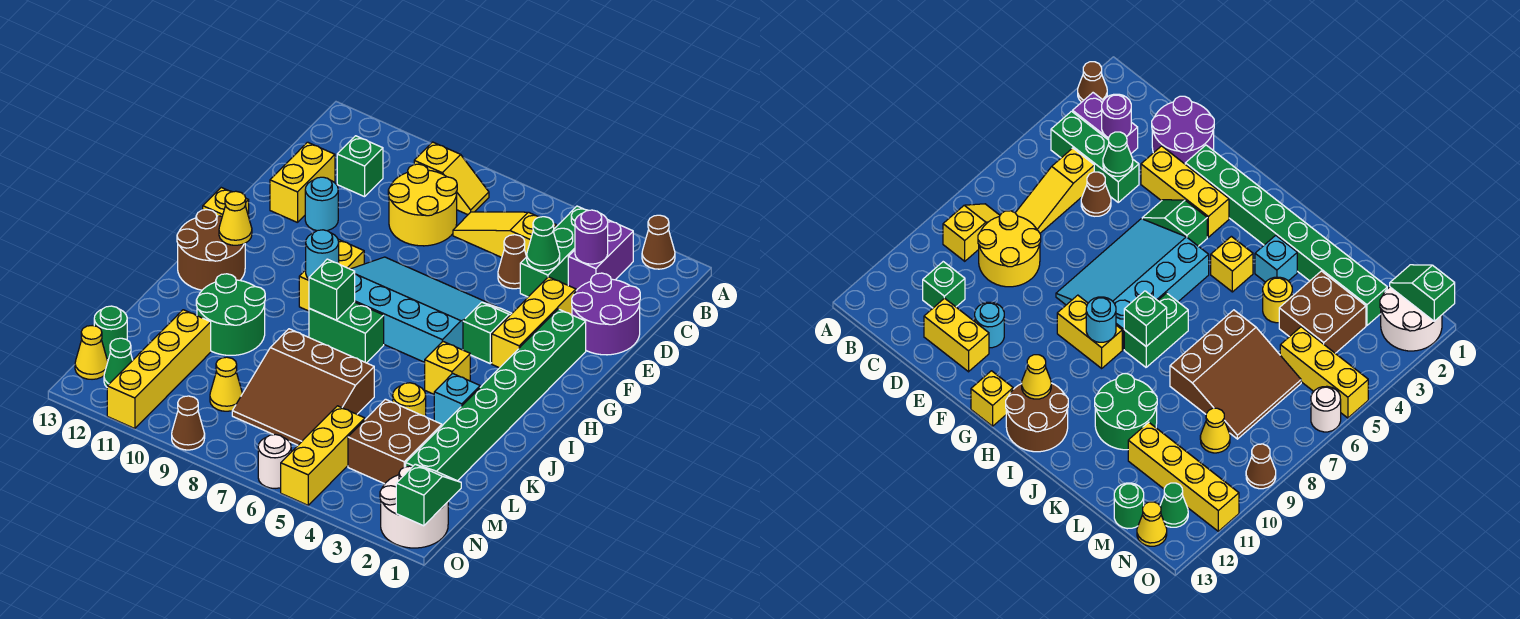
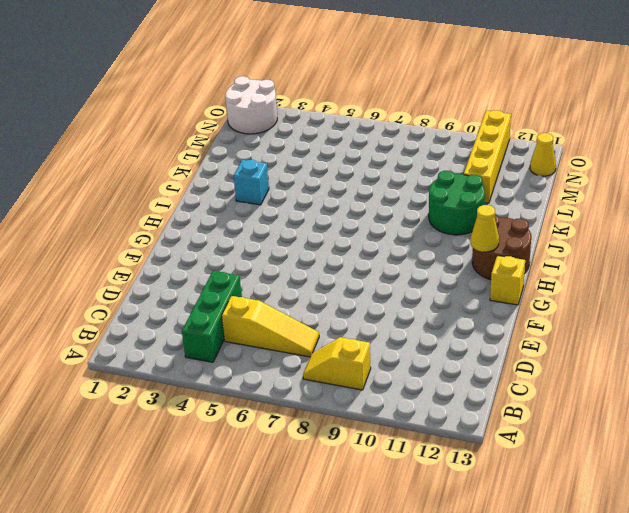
none -> brown cone A2 level 1
none -> purple brick B3:C3 level 1
none -> yellow round brick C8:D9 level 1
none -> green brick C11 level 1

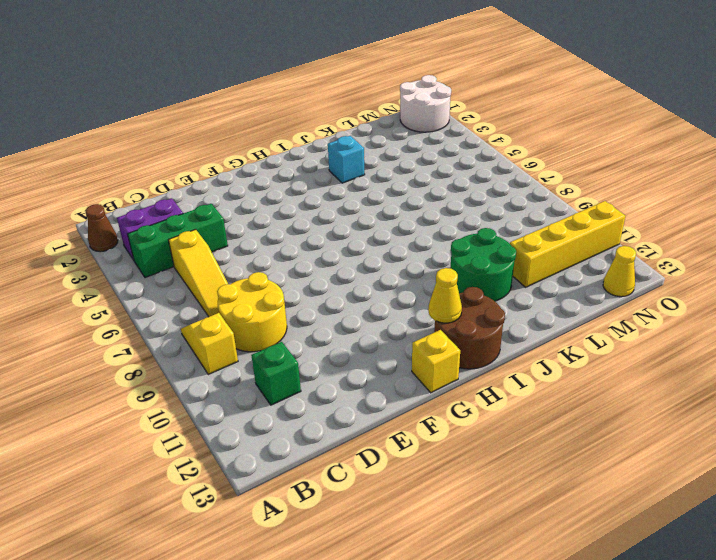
none -> purple round brick D1:E2 level 1
none -> brown cone D5 level 1
none -> yellow brick D12:E12 level 1
none -> yellow brick E3:G3 level 1

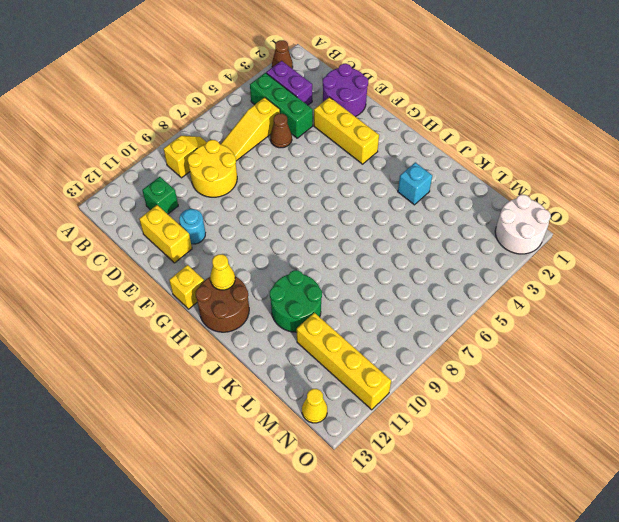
none -> green brick F2:M2 level 1
none -> green slope F4:G4 level 1 top G
none -> cyan slope F5:H8 level 1 top H
none -> yellow brick G9:H9 level 1

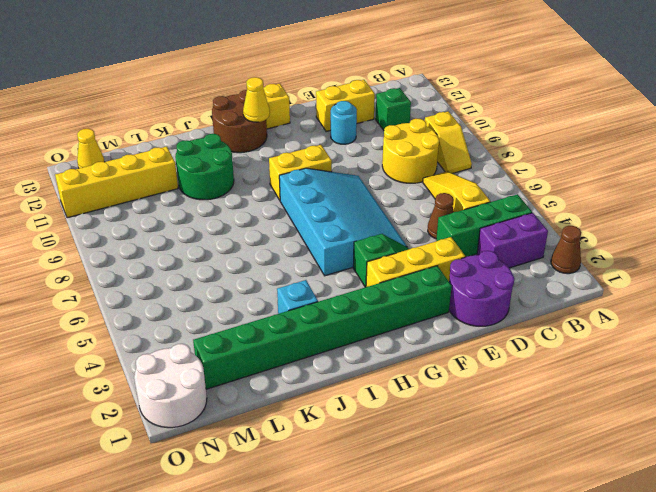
none -> yellow brick I4 level 1
none -> green brick I7:I8 level 1
none -> yellow round brick K4 level 1
none -> brown slope K6:M8 level 1 top K

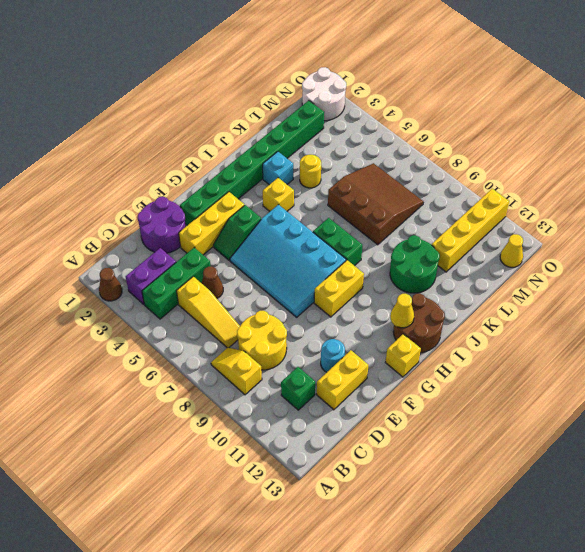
none -> brown brick L3:M4 level 1
none -> yellow brick M5:O5 level 1
none -> yellow cone M9 level 1
none -> green round brick M13 level 1

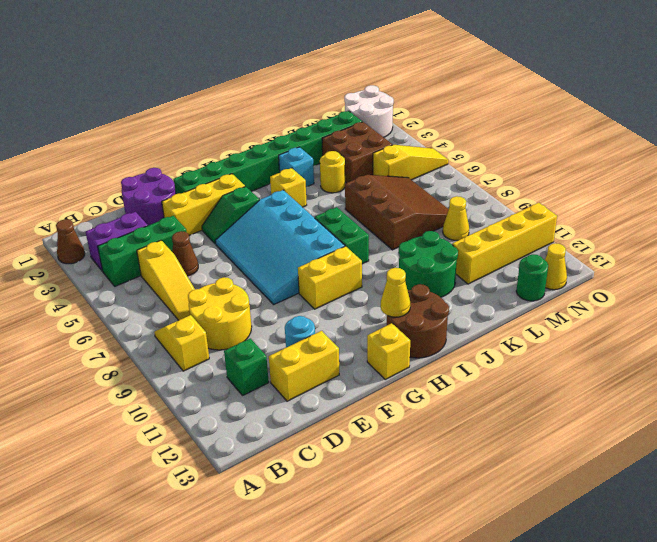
yellow slope M5:O5 level 1 top M -> yellow brick M5:O5 level 1
none -> green cone N12 level 1
none -> white round brick O6 level 1
none -> brown cone O9 level 1
none -> purple round brick C3 level 2

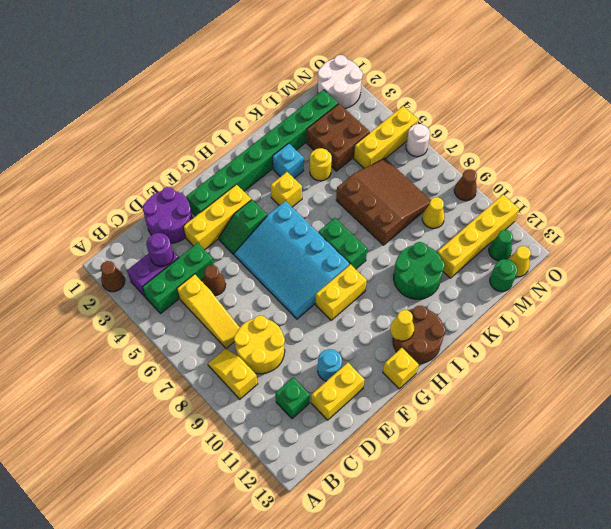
none -> green cone D4 level 2
none -> cyan round brick H9 level 2
none -> green brick I8 level 2
none -> green slope N1:O1 level 2 top O

